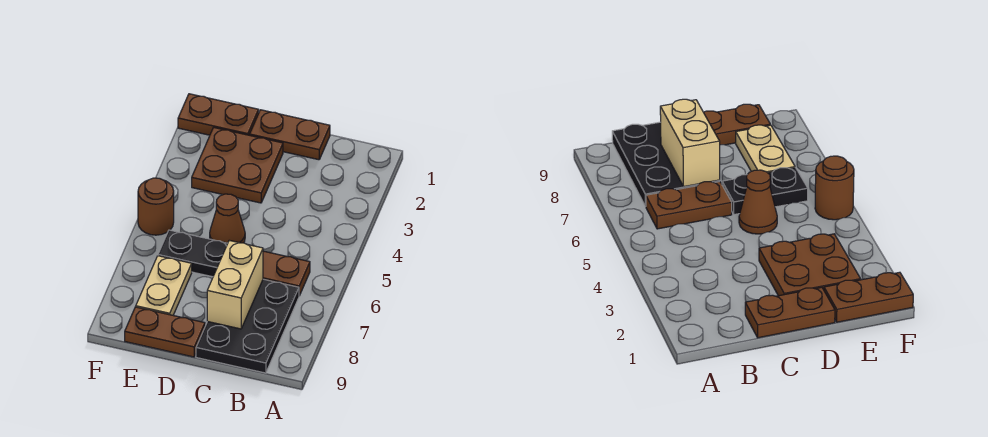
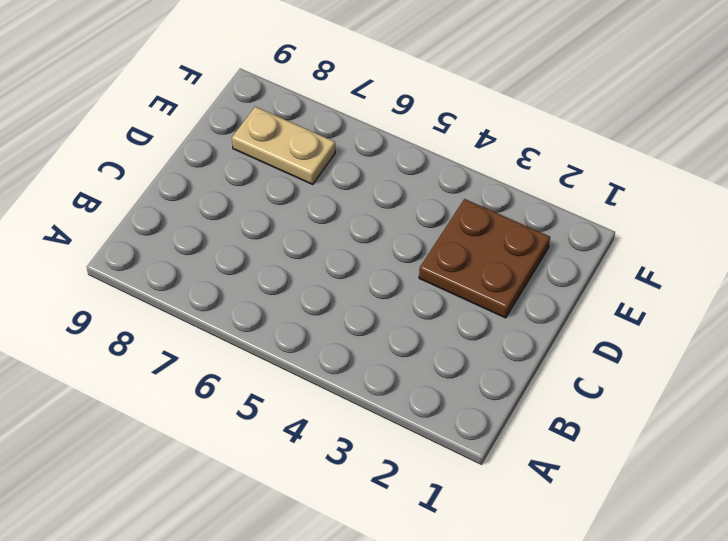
none -> brown plate B6:C6 level 1
none -> black plate B7:C9 level 1

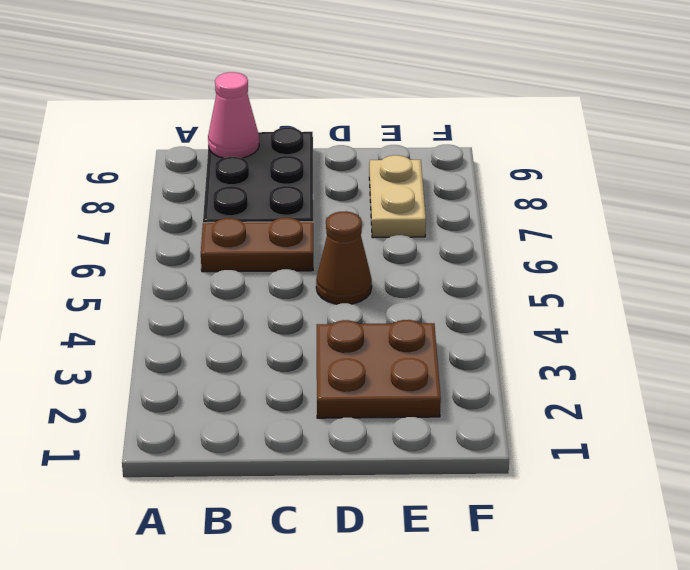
pink cone B9 level 2 -> none
none -> brown plate C1:D1 level 1
none -> black plate D6:E6 level 1

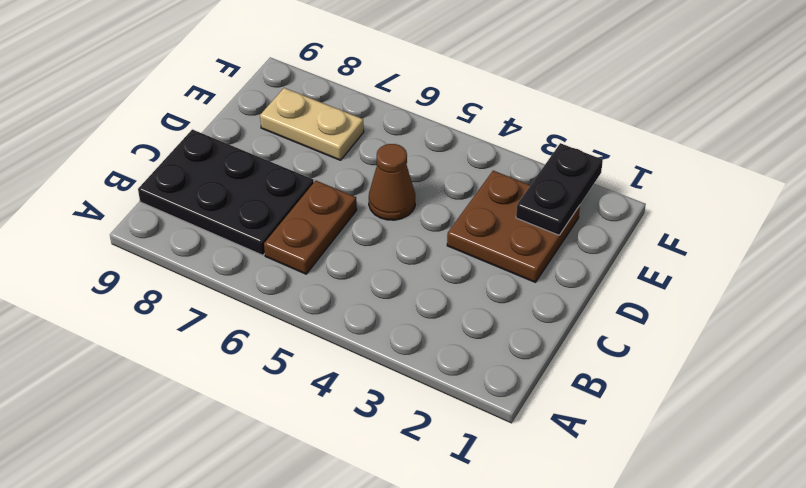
black plate E2:F2 level 2 -> black plate D6:E6 level 1
none -> brown plate C1:D1 level 1
none -> brown plate D9:E9 level 1

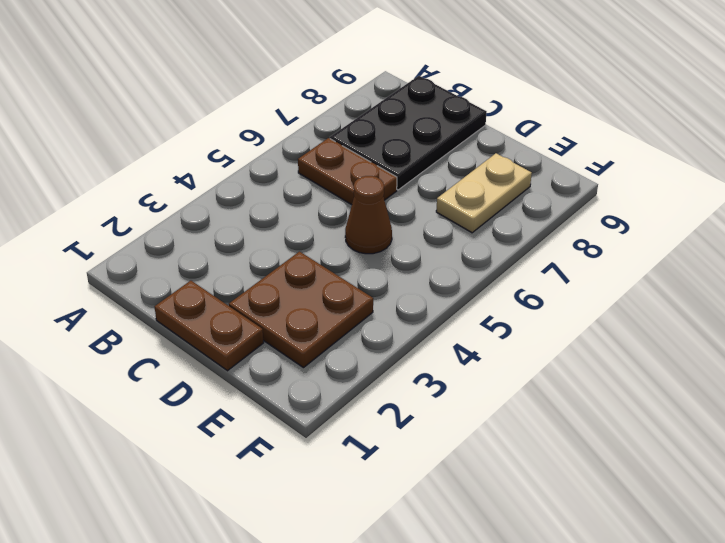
none -> black plate D6:E6 level 1
none -> brown plate D9:E9 level 1

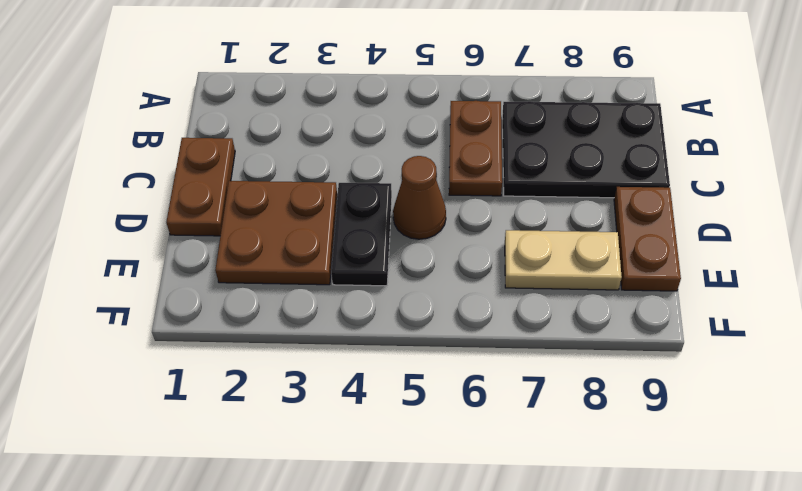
black plate D4:E4 level 1 -> black plate D6:E6 level 1
none -> brown plate E1:F1 level 1
none -> brown round brick F5 level 1

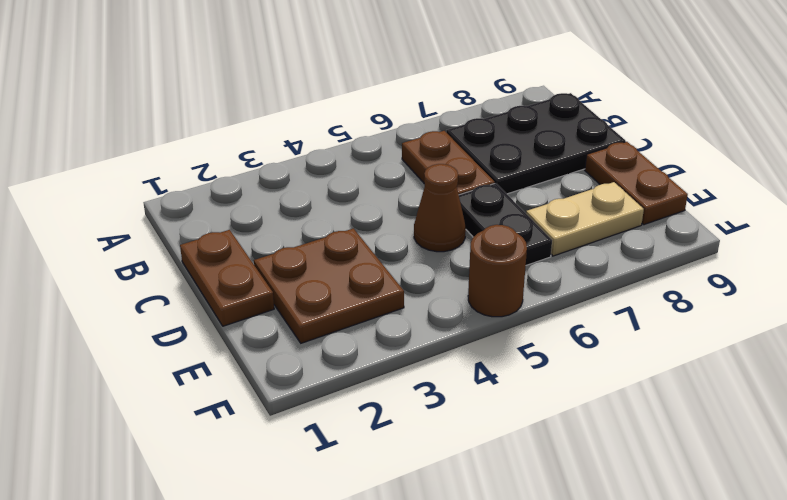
none -> brown plate E1:F1 level 1
none -> tan brick C7:C8 level 2

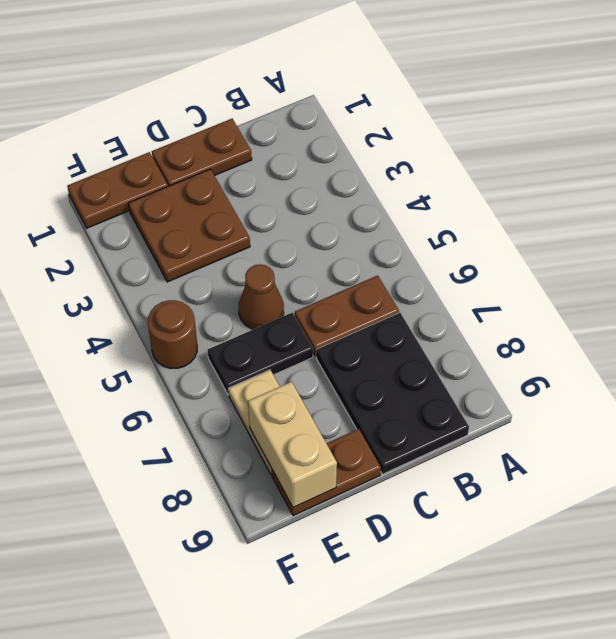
tan brick E8:E9 level 2 -> tan brick C7:C8 level 2

